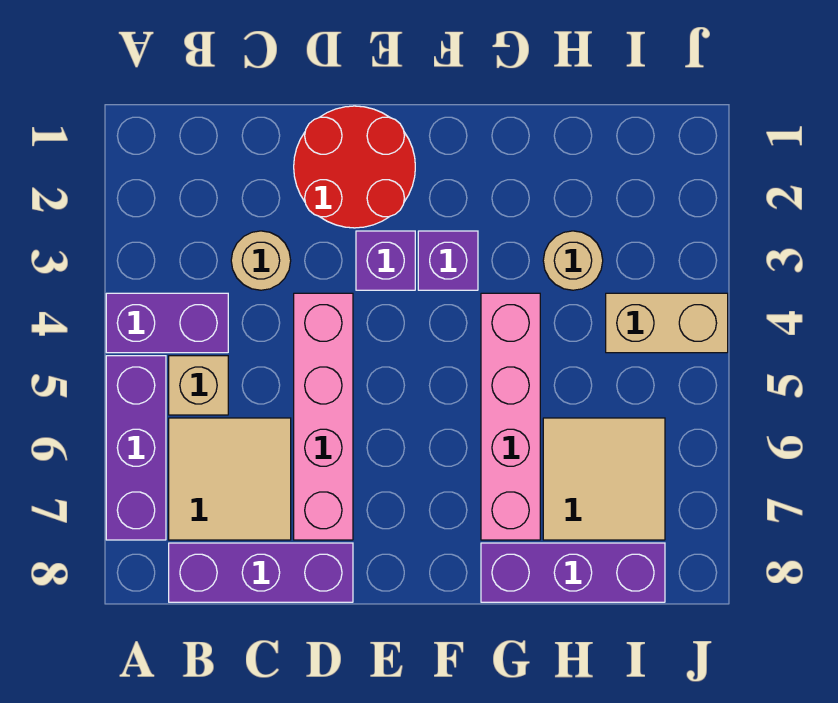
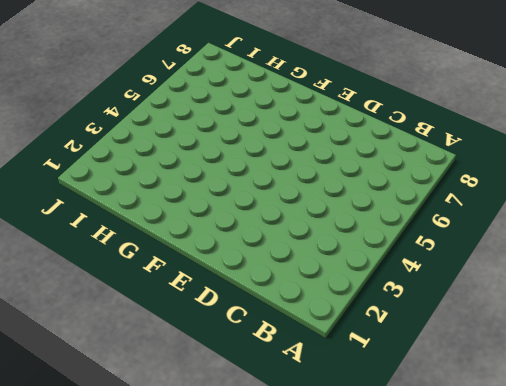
none -> purple brick A4:B4 level 1
none -> purple brick A5:A7 level 1
none -> tan brick B5 level 1

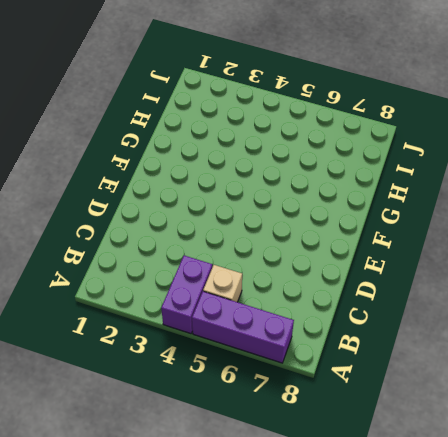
none -> tan tile B6:C7 level 1
none -> purple brick B8:D8 level 1
none -> tan round brick C3 level 1

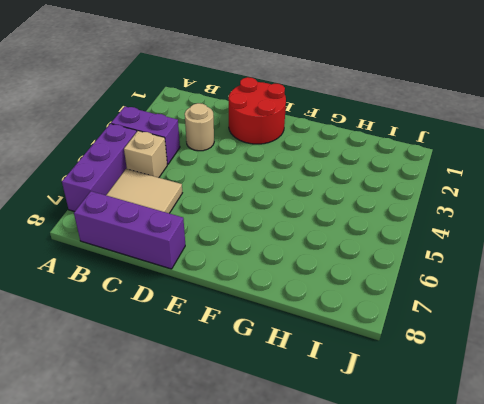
none -> pink brick D4:D7 level 1
none -> purple brick E3 level 1
none -> purple brick F3 level 1

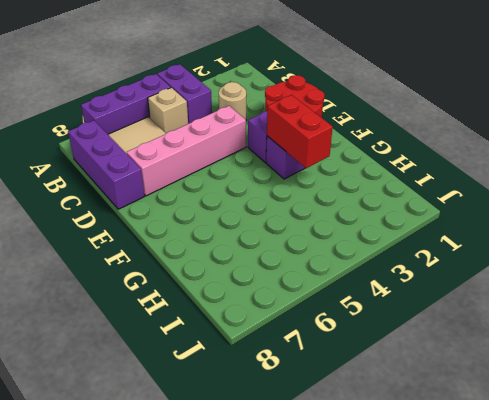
red brick F3:G3 level 2 -> none
none -> pink brick G4:G7 level 1
none -> purple brick G8:I8 level 1
none -> tan round brick H3 level 1

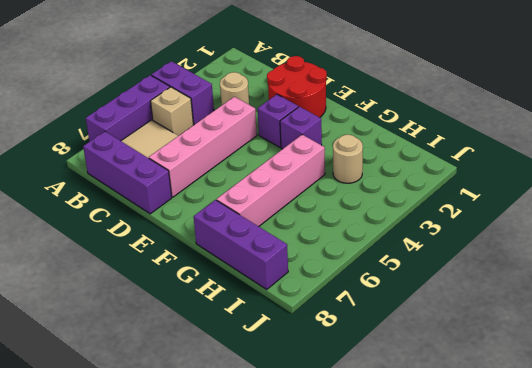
none -> tan tile H6:I7 level 1
none -> tan brick I4:J4 level 1

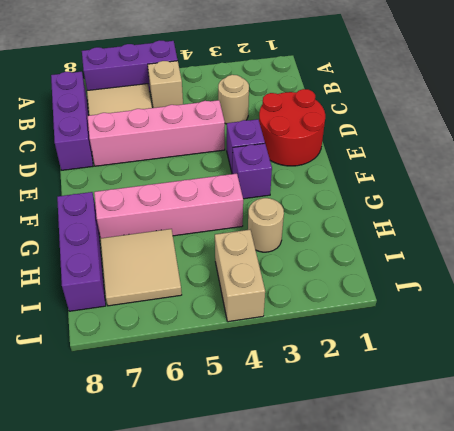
none -> purple brick A4:B4 level 1

